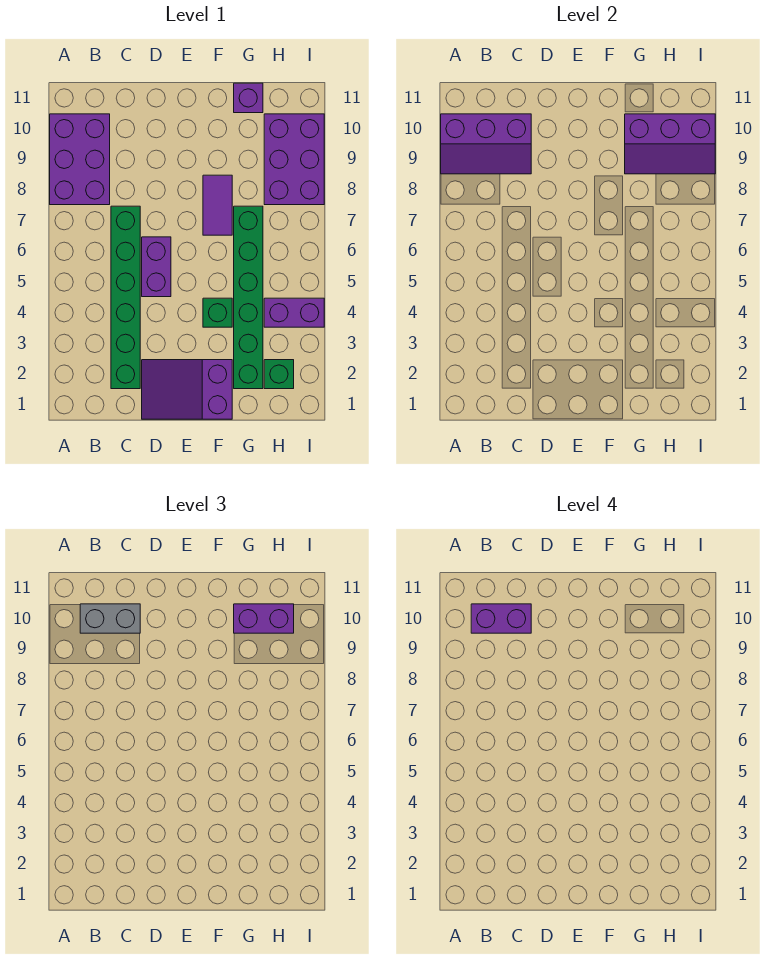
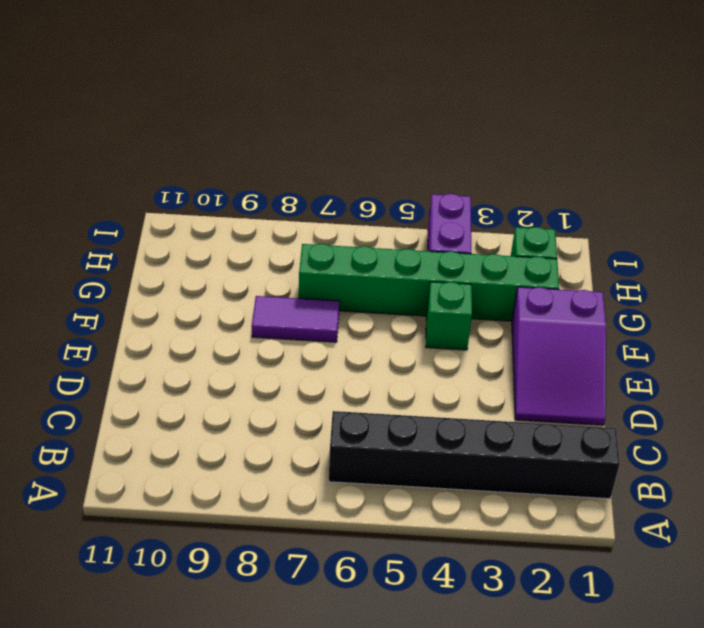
black brick B1:B6 level 1 -> none
none -> purple brick A8:B10 level 1
none -> green brick C2:C7 level 1
none -> purple brick D5:D6 level 1

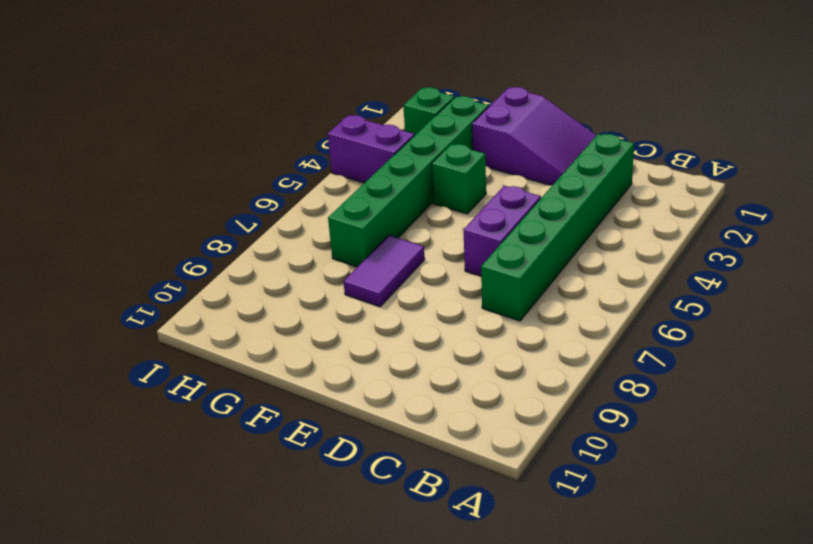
none -> purple brick A8:B10 level 1
none -> purple brick G11 level 1
none -> purple brick H8:I10 level 1

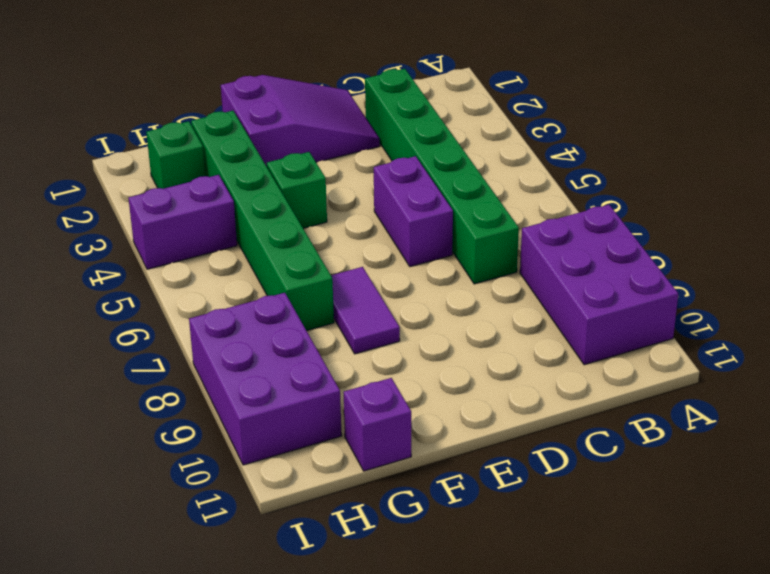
none -> purple slope A9:C10 level 2 top 10
none -> purple slope G9:I10 level 2 top 10
none -> grey brick B10:C10 level 3

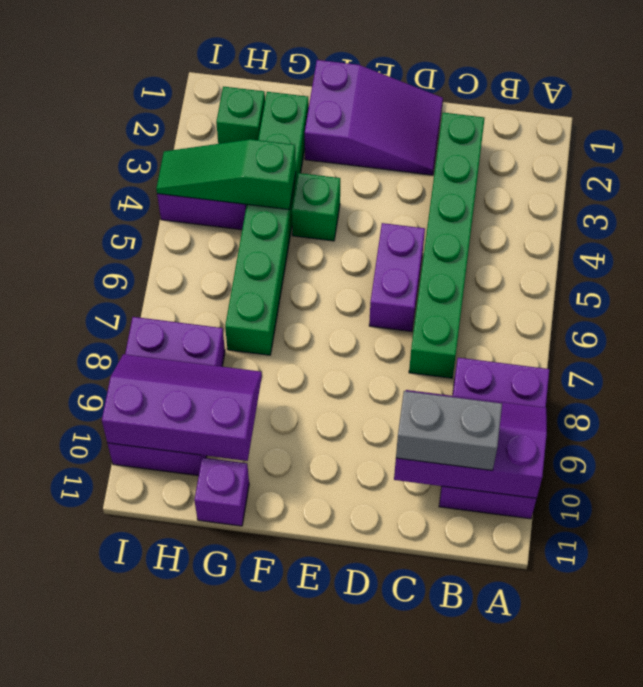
green slope G4:I4 level 2 top G -> none
none -> purple tile F7:F8 level 1
none -> purple brick G10:H10 level 3
none -> purple brick B10:C10 level 4

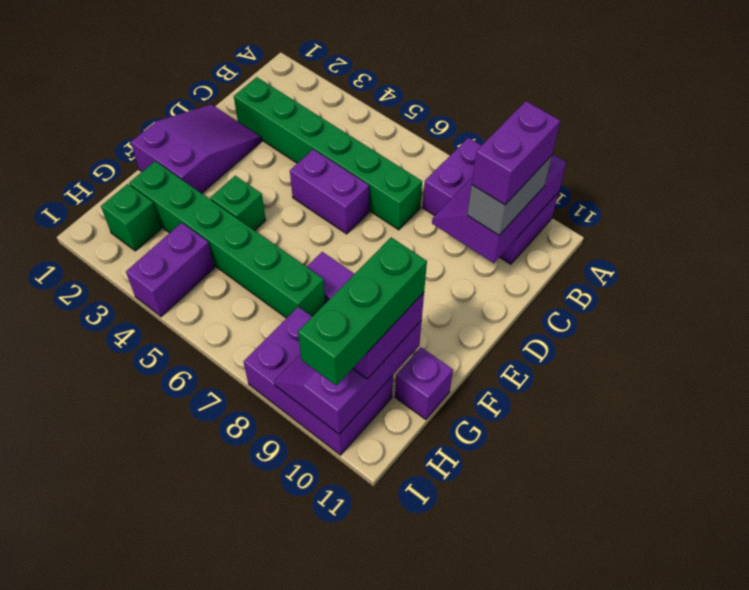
green brick G10:I10 level 4 -> none

